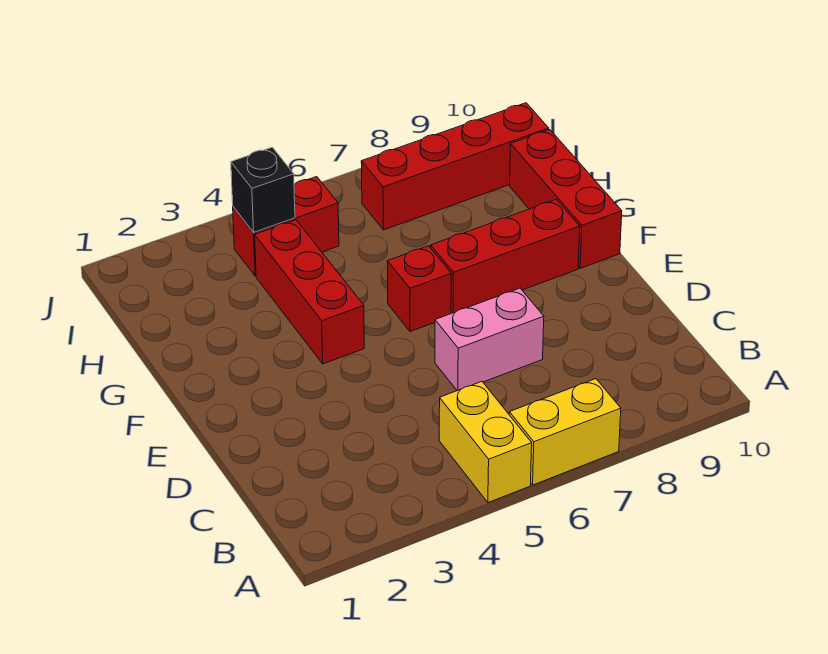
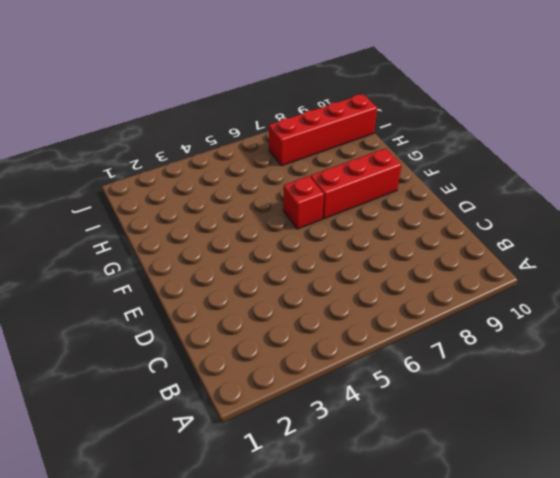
none -> yellow brick A5:B5 level 1
none -> yellow brick A6:A7 level 1

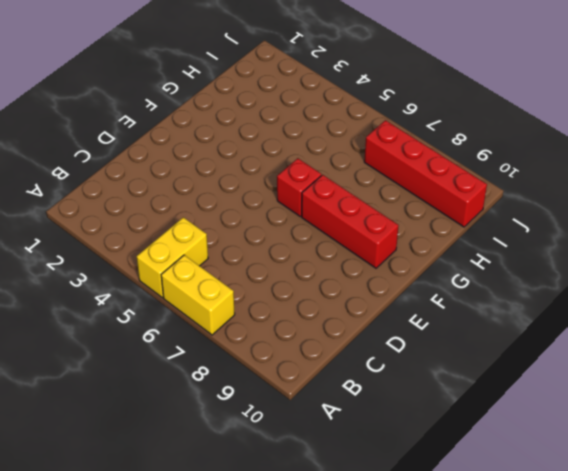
none -> pink brick D6:D7 level 1
none -> red brick F4:H4 level 1

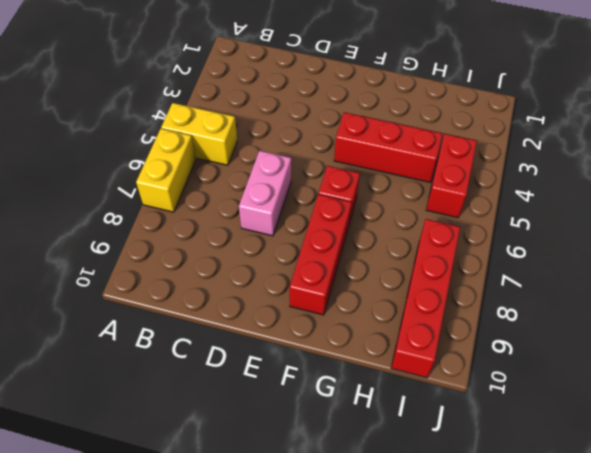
none -> red brick F10:H10 level 1
none -> black brick I4 level 2

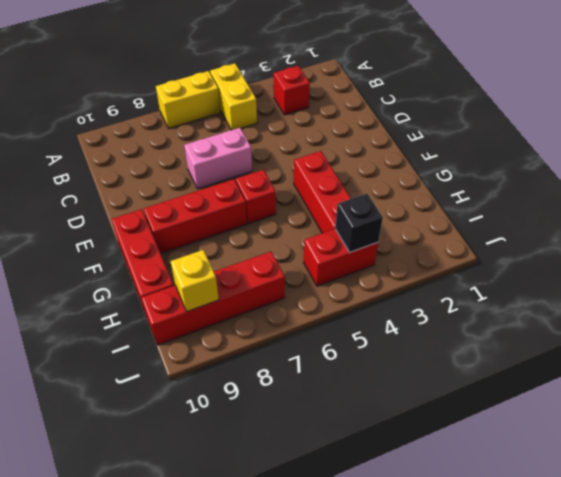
red brick B3 level 1 -> none
yellow brick I9 level 2 -> none

